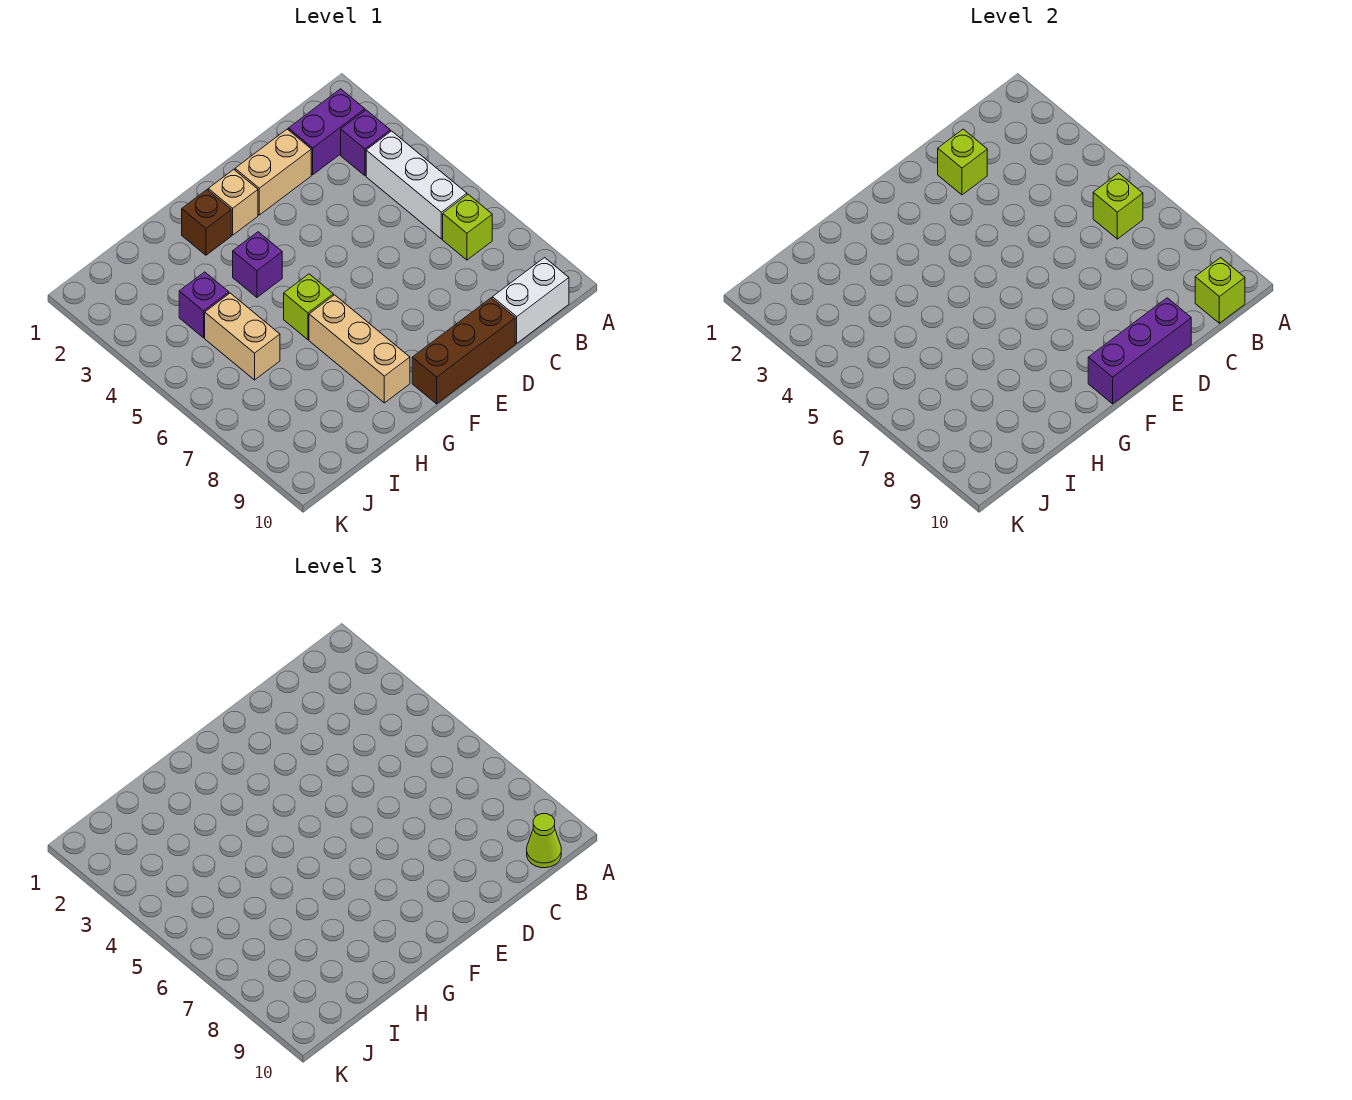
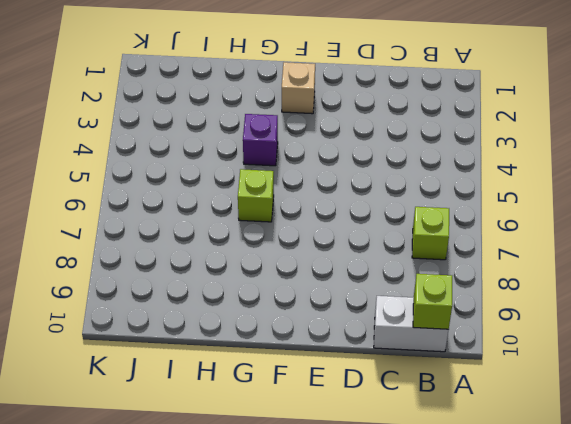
none -> purple brick B2:C2 level 1
none -> purple brick B3 level 1
none -> white brick B4:B6 level 1

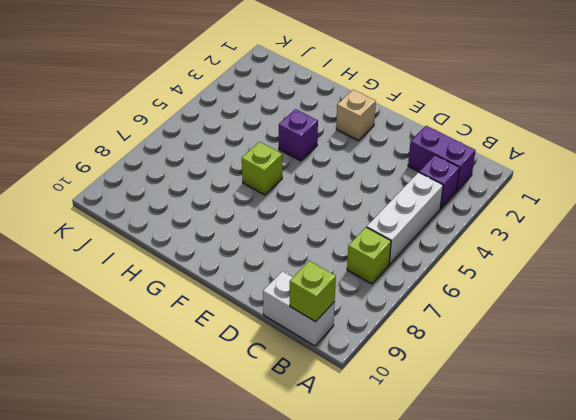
none -> tan brick D2:E2 level 1
none -> brown brick D10:F10 level 1
none -> brown brick G2 level 1

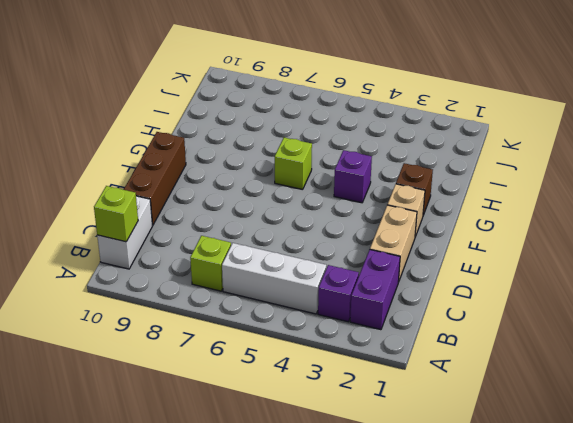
none -> tan brick G7:G9 level 1
none -> purple brick I4 level 1
none -> tan brick I5:I6 level 1

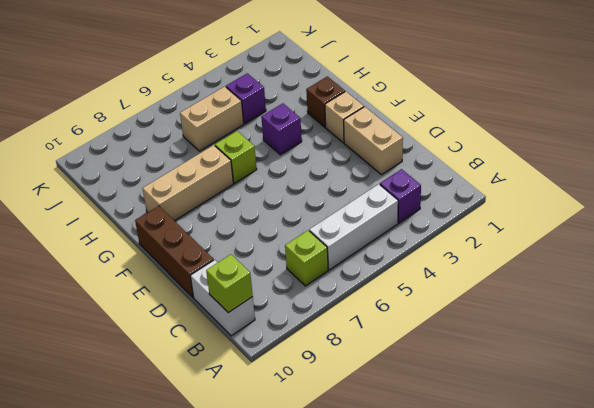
none -> purple brick B2:C2 level 1
none -> lime brick B6 level 2
none -> lime brick D2 level 2

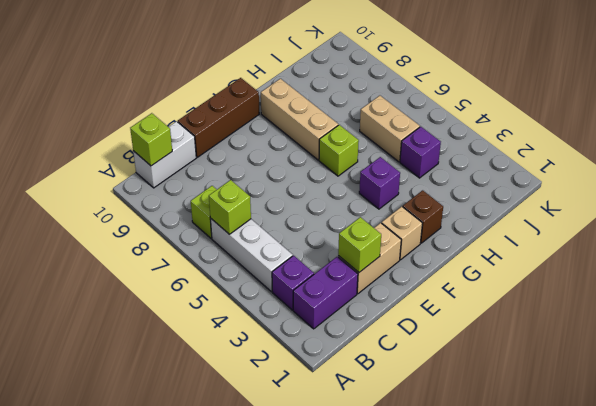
none -> purple brick D10:F10 level 2
none -> lime cone B10 level 3

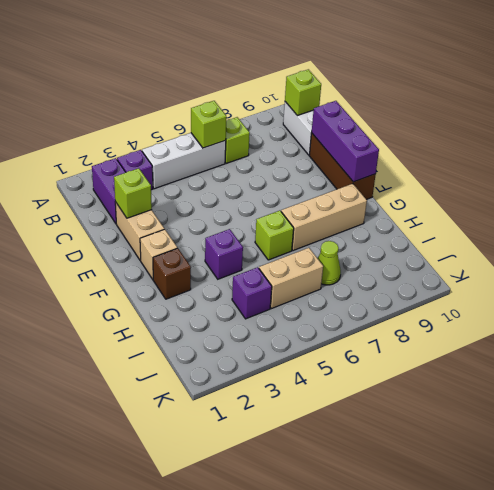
lime cone I7 level 1 -> lime cone B10 level 3

